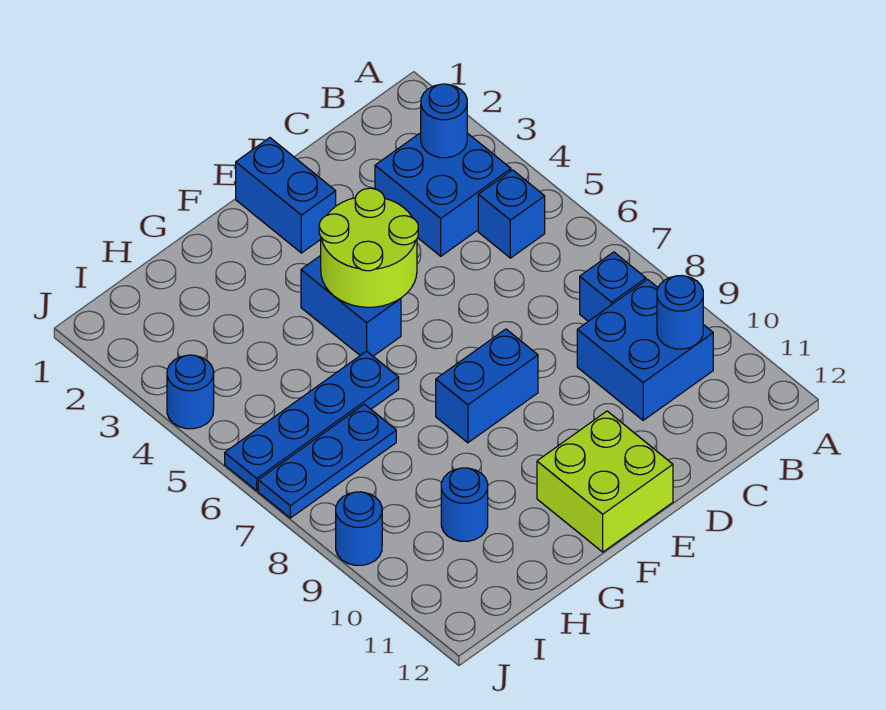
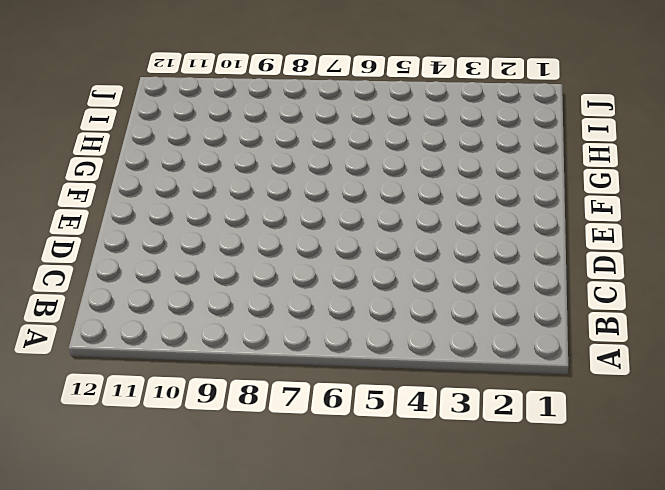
none -> blue brick B3:C4 level 1
none -> blue brick B5 level 1
none -> blue brick B8 level 1

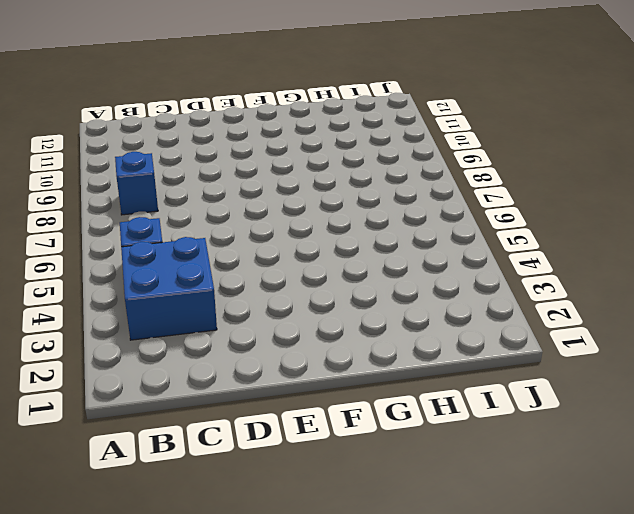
none -> blue brick B9:C10 level 1
none -> blue brick E1:E2 level 1
none -> blue brick E8:F8 level 1

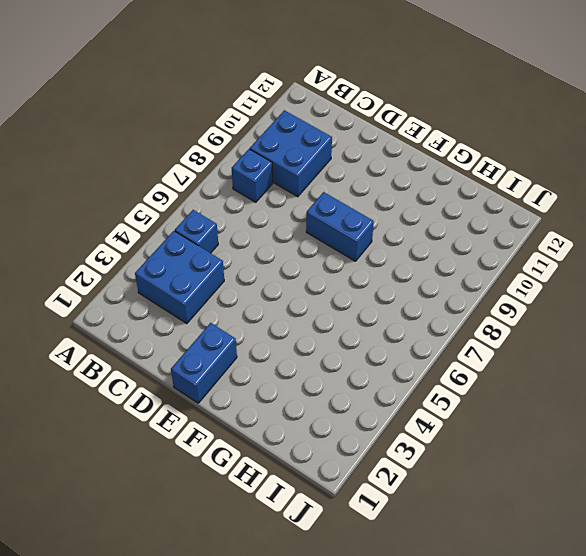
none -> lime brick E11:F12 level 1
none -> blue brick F4:F5 level 1
none -> blue plate G6:J6 level 1

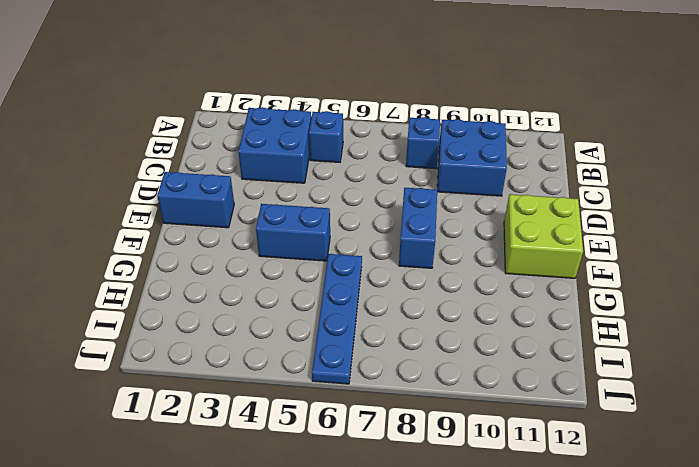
none -> blue plate H7:J7 level 1
none -> blue round brick H10 level 1
none -> blue round brick J4 level 1

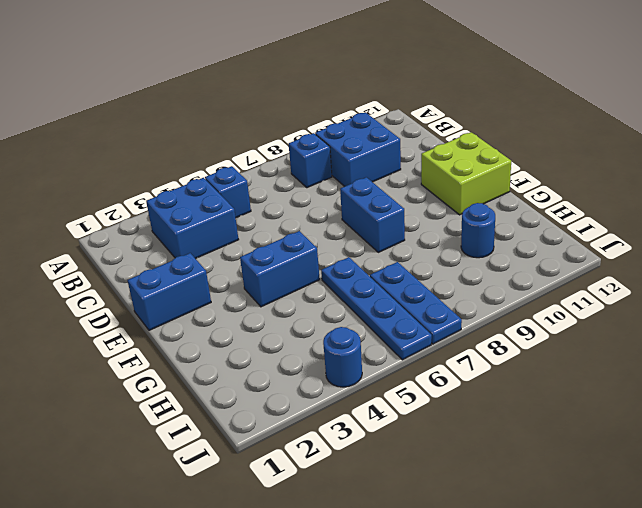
none -> blue round brick J9 level 1
none -> blue round brick B3 level 2
none -> blue round brick B10 level 2

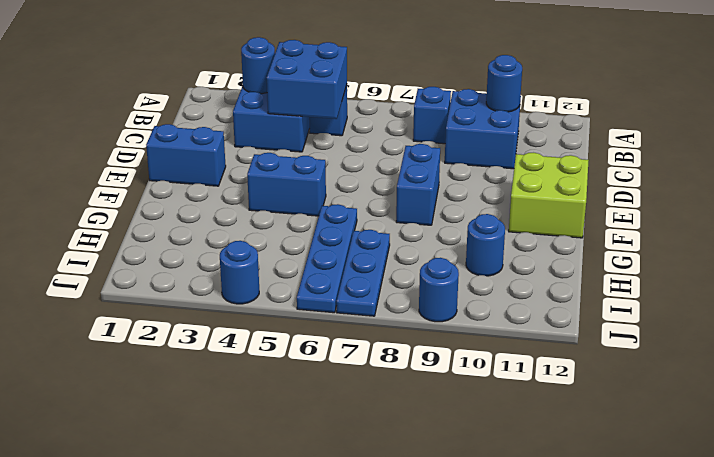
blue brick B4:C5 level 2 -> none
none -> lime round brick E4:F5 level 2

